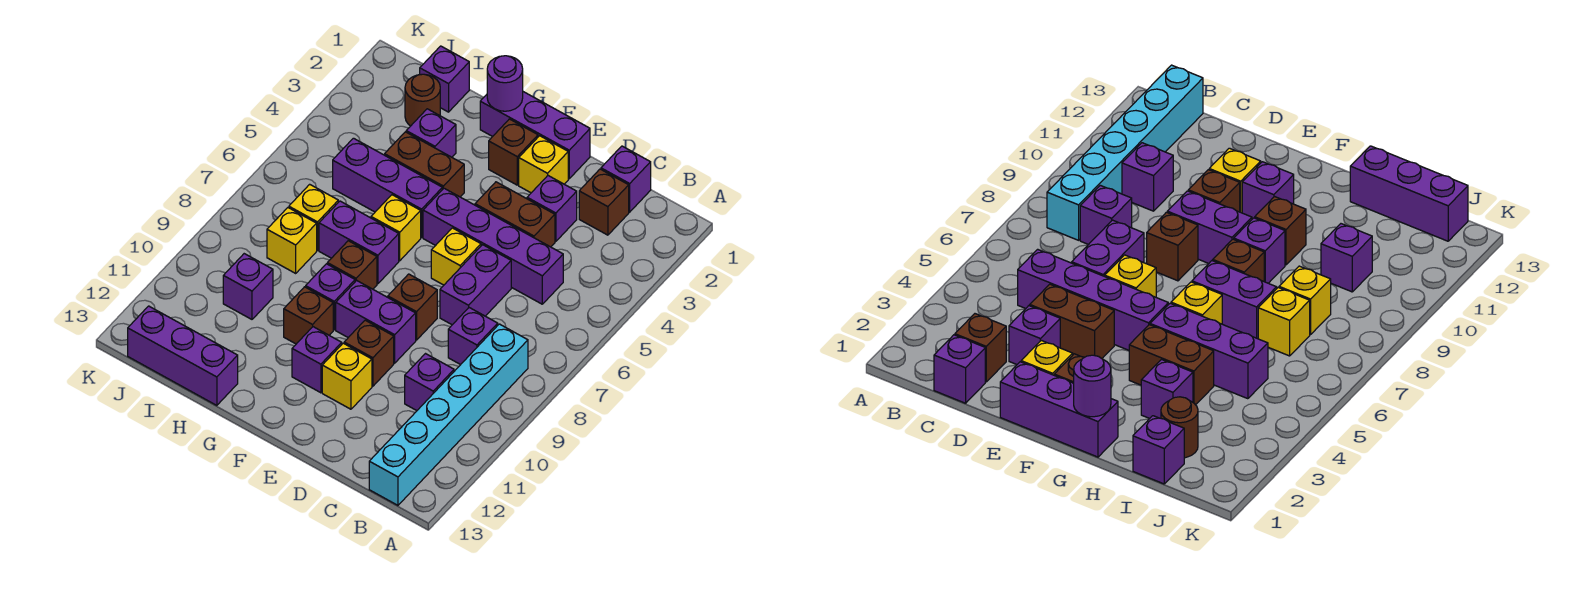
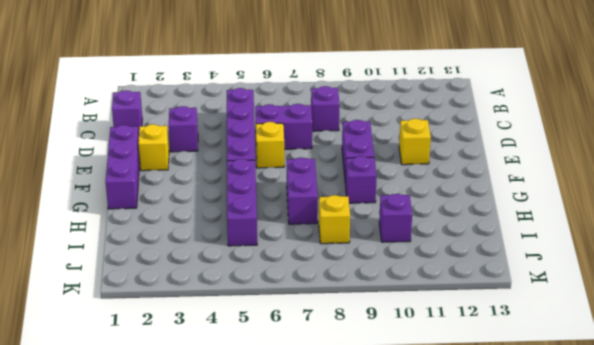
none -> cyan brick B8:B13 level 1
none -> brown brick C2 level 1
none -> purple brick C10 level 1
none -> brown brick D4:E4 level 1

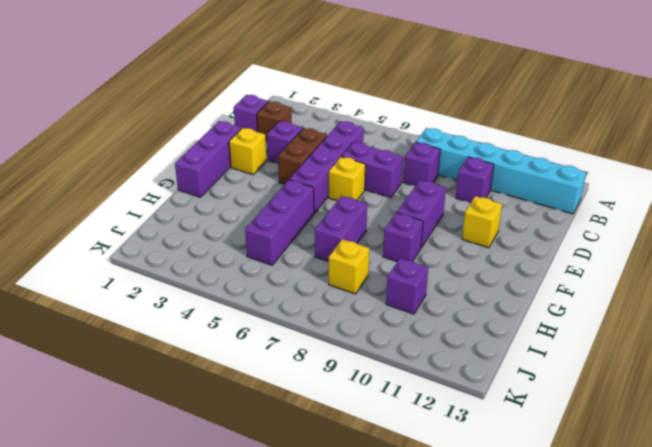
none -> brown brick E8 level 1
none -> brown brick E10 level 1
none -> brown brick F2 level 1
none -> purple brick F11 level 1

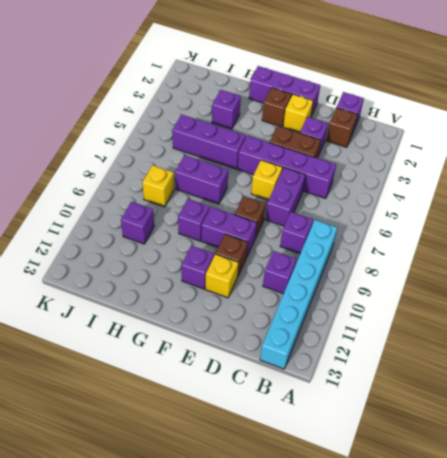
none -> brown brick G4:H4 level 1
none -> yellow brick G6 level 1
none -> brown brick G8 level 1
none -> brown brick G10 level 1

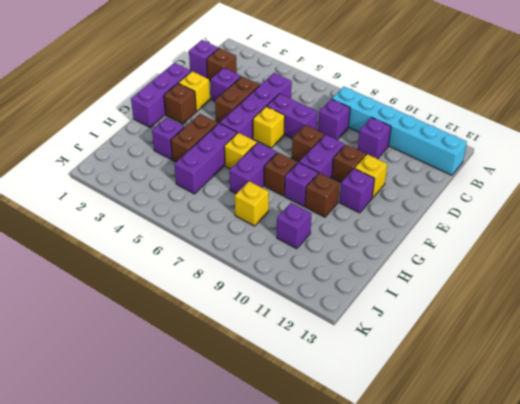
none -> purple brick H13:J13 level 1
none -> purple brick I1 level 1
none -> brown round brick I2 level 1
none -> yellow brick I7 level 1

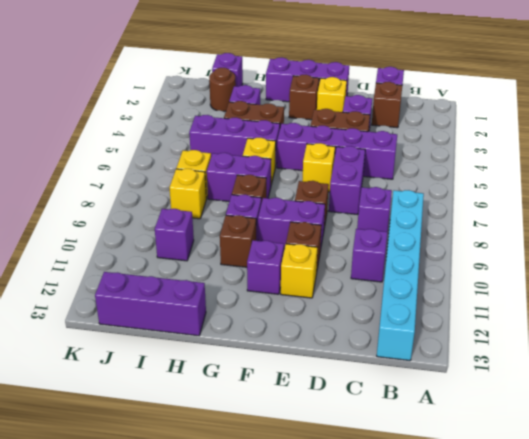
none -> purple round brick G1 level 2

